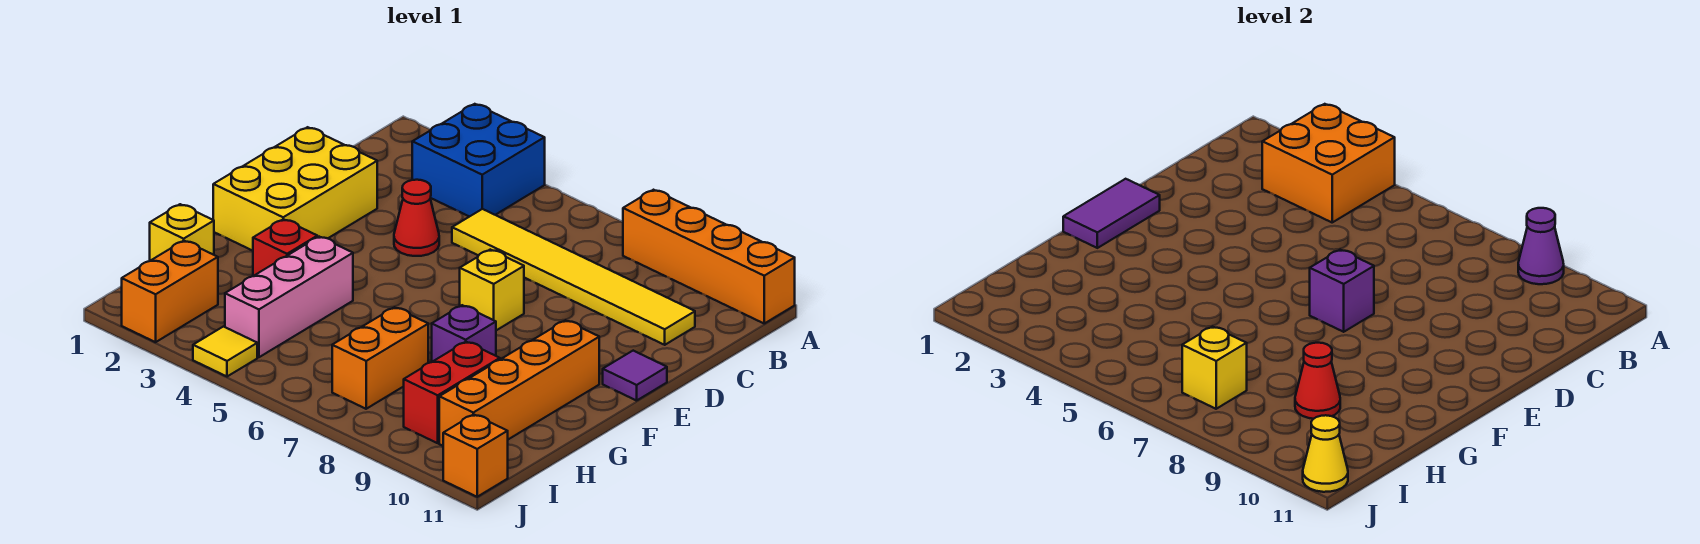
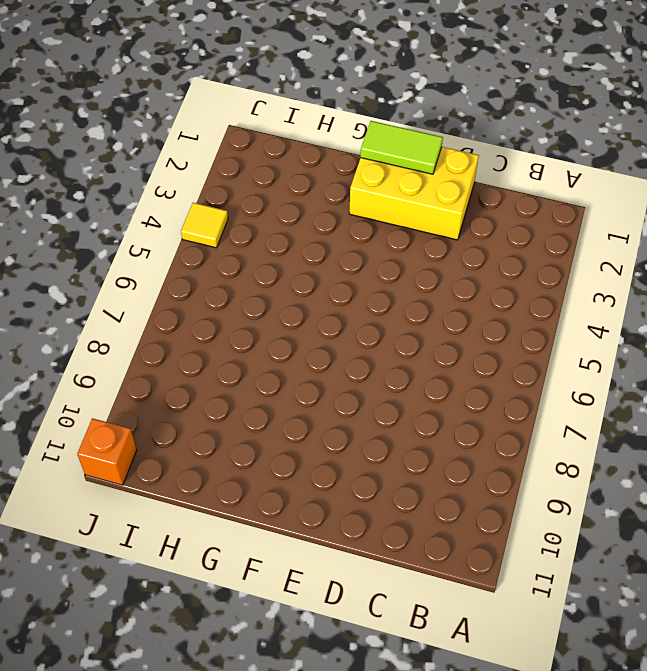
lime tile E1:F1 level 2 -> purple tile E1:F1 level 2
none -> blue brick A3:B4 level 1
none -> orange brick A8:A11 level 1
none -> yellow tile C5:C10 level 1

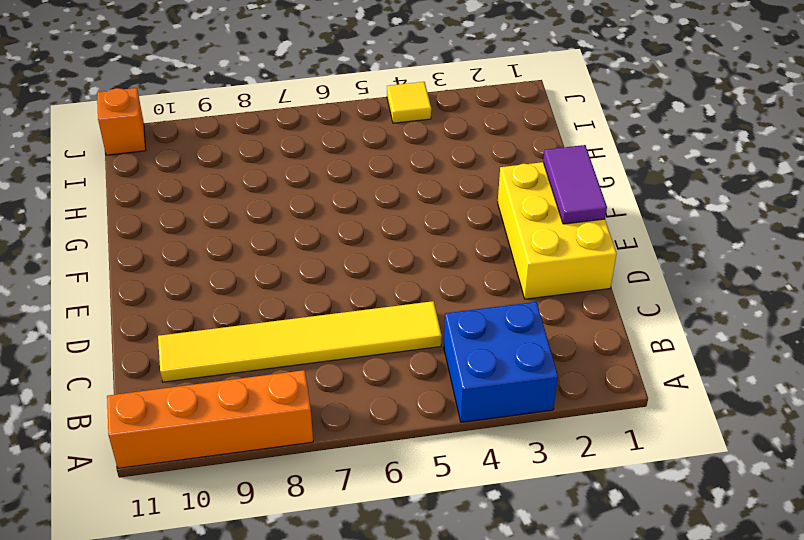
none -> red cone D4 level 1
none -> yellow brick E7 level 1
none -> purple tile E11 level 1

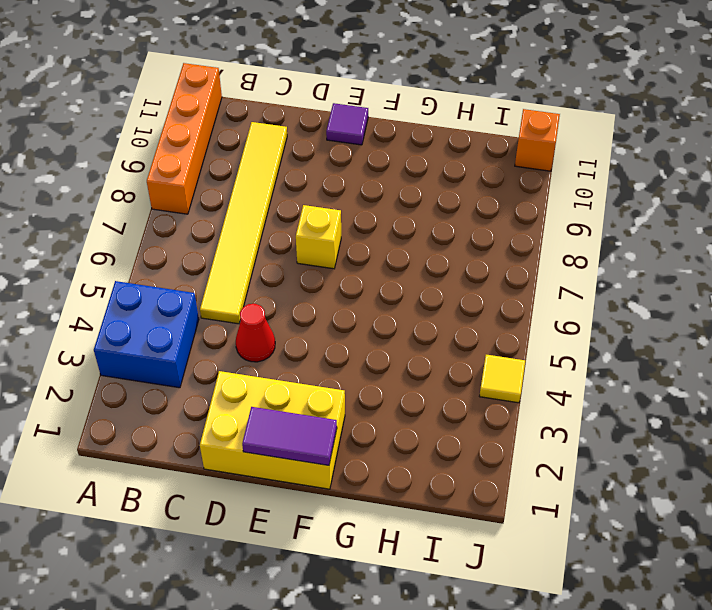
none -> orange brick F10:I10 level 1
none -> red brick G3 level 1
none -> pink brick G4:I4 level 1

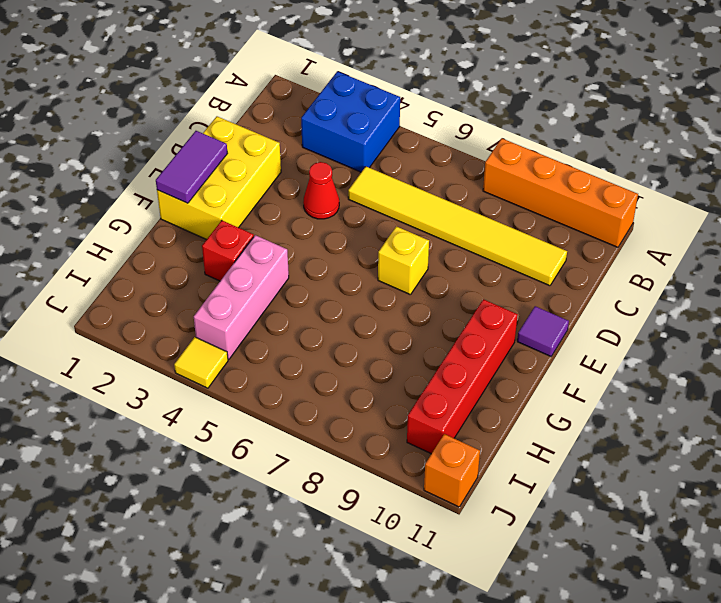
red brick F10:I10 level 1 -> orange brick F10:I10 level 1
none -> purple brick G8 level 1
none -> yellow brick H1 level 1
none -> orange brick H7:I7 level 1

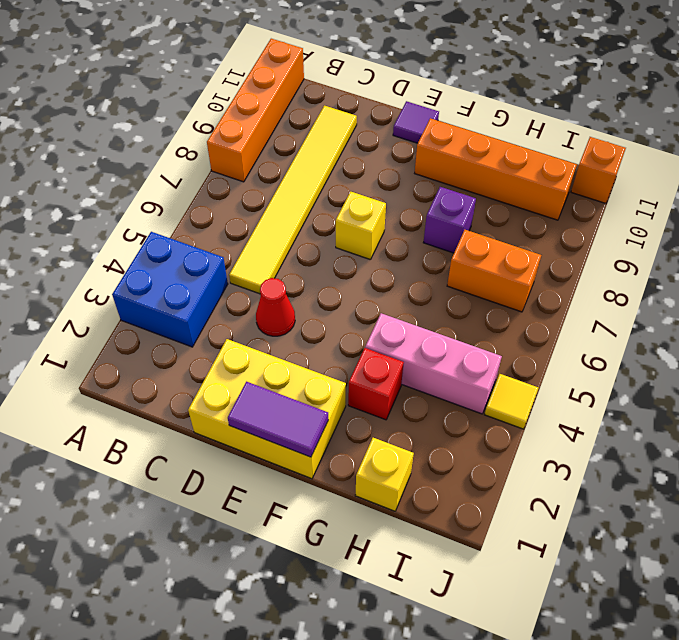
none -> red brick H9:I9 level 1
none -> orange brick I2:J2 level 1
none -> orange brick A3:B4 level 2

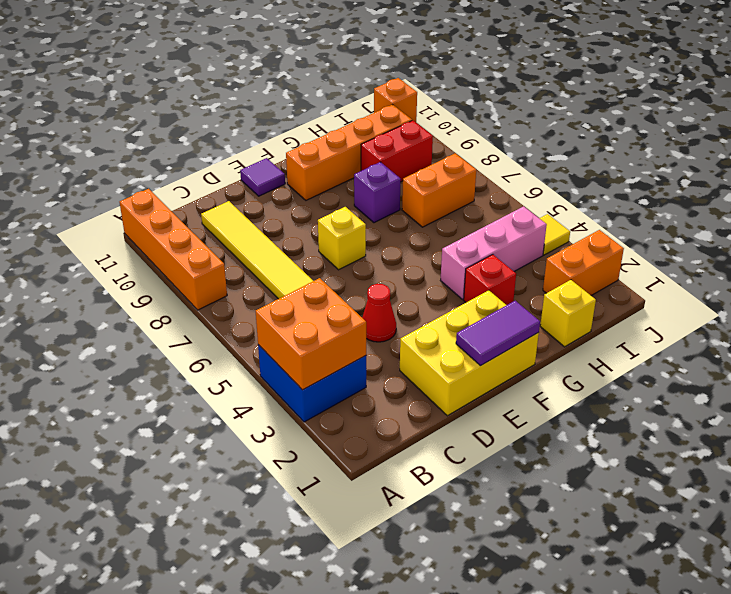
none -> purple cone A9 level 2
none -> purple brick E7 level 2
none -> red cone H9 level 2

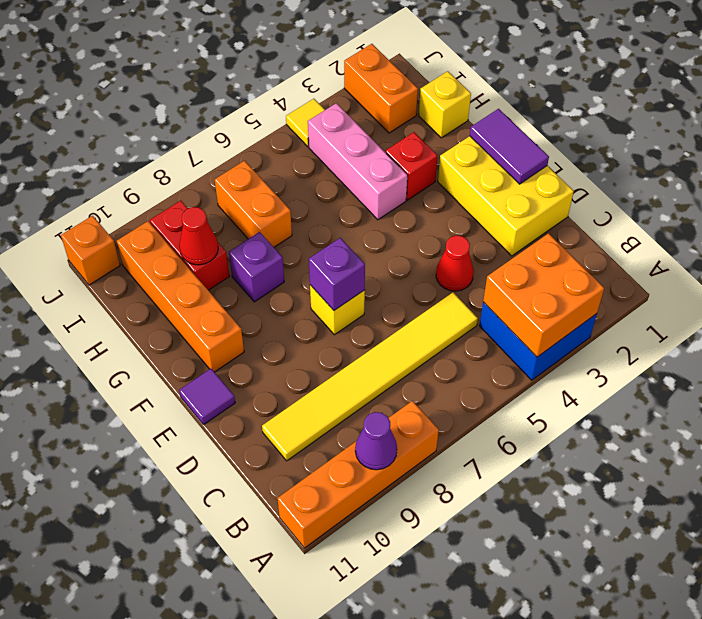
none -> yellow brick I7 level 2
none -> yellow cone J11 level 2

